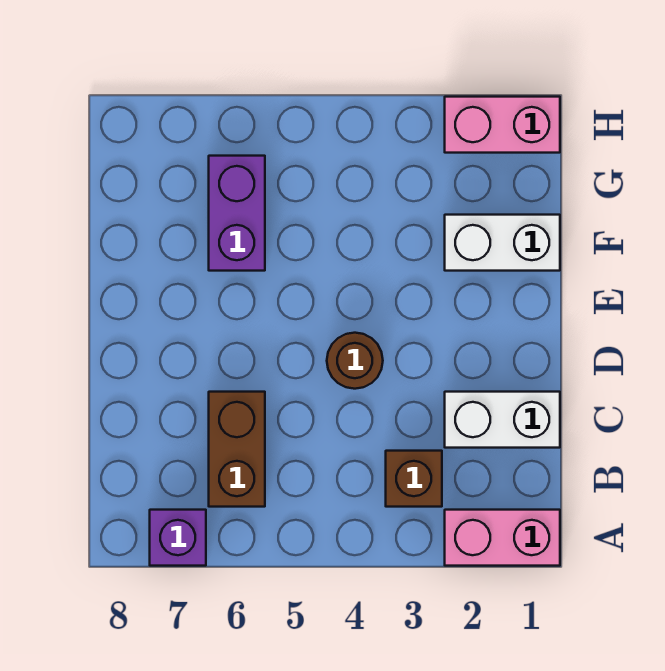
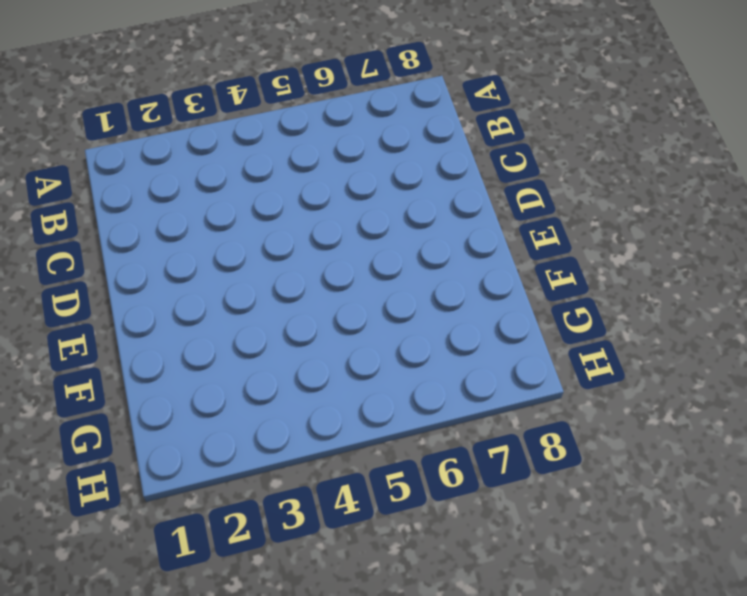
none -> pink brick A1:A2 level 1
none -> purple brick A7 level 1

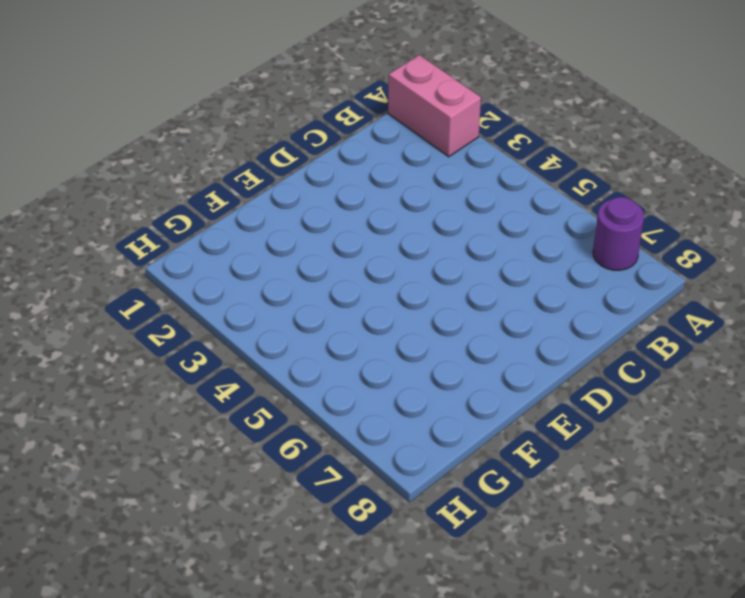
purple round brick A7 level 1 -> purple brick A7 level 1
none -> brown brick B3 level 1
none -> brown brick B6:C6 level 1

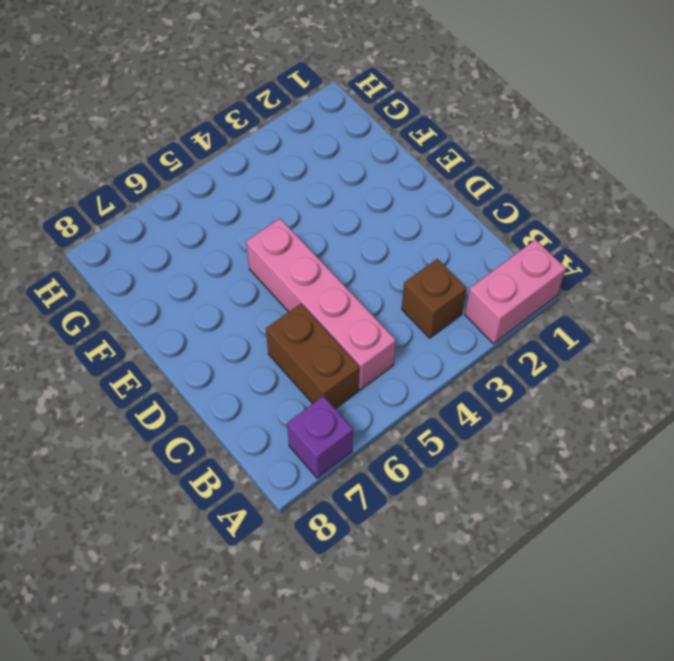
pink brick B5:E5 level 1 -> none
none -> white brick C1:C2 level 1
none -> brown round brick D4 level 1

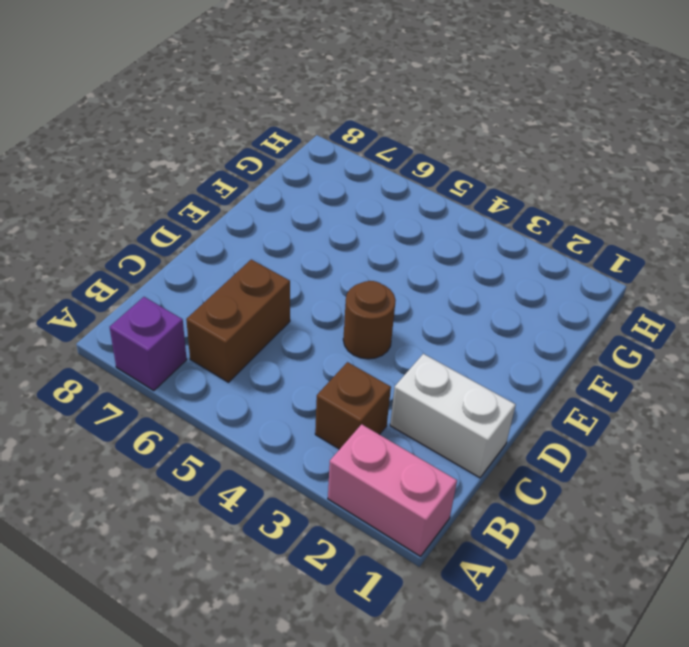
none -> white brick F1:F2 level 1
none -> purple brick F6:G6 level 1

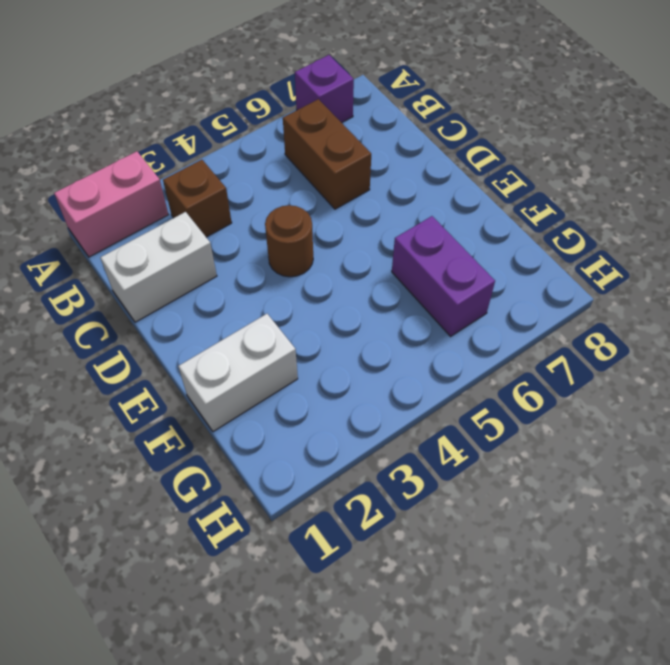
none -> pink brick H1:H2 level 1

